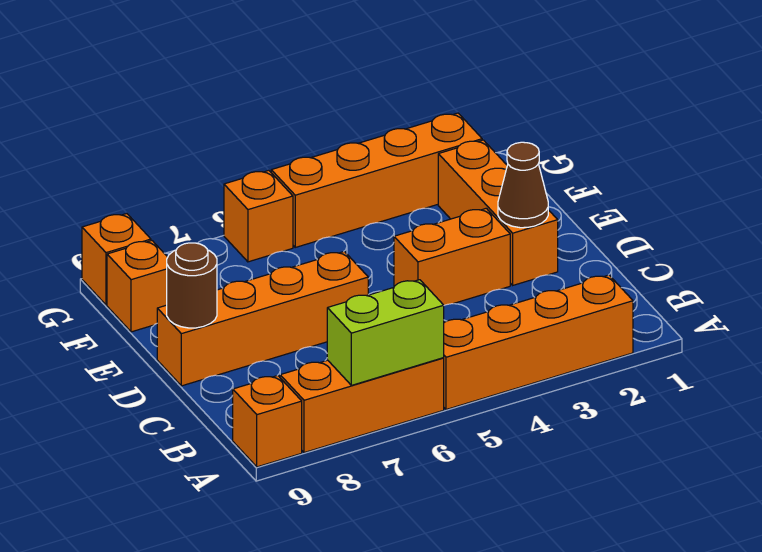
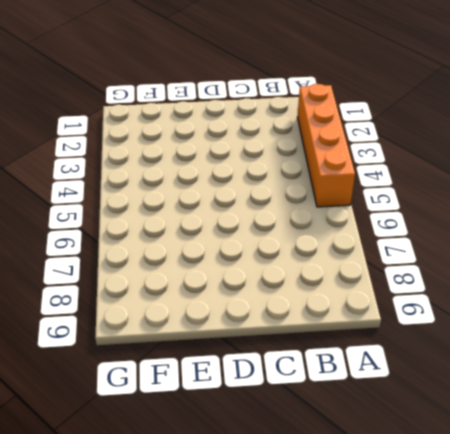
none -> orange brick A6:A8 level 1
none -> orange brick A9 level 1
none -> orange brick D2:F2 level 1

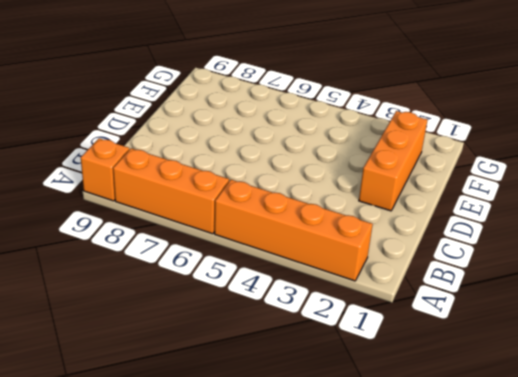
none -> orange brick D3:D4 level 1
none -> orange brick D6:D9 level 1
none -> orange brick F9 level 1

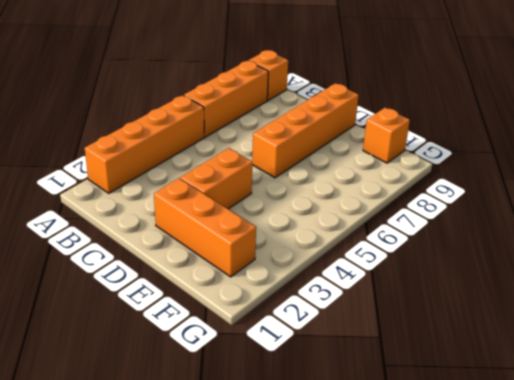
none -> orange brick G2:G5 level 1
none -> orange brick G6 level 1
none -> orange brick G9 level 1

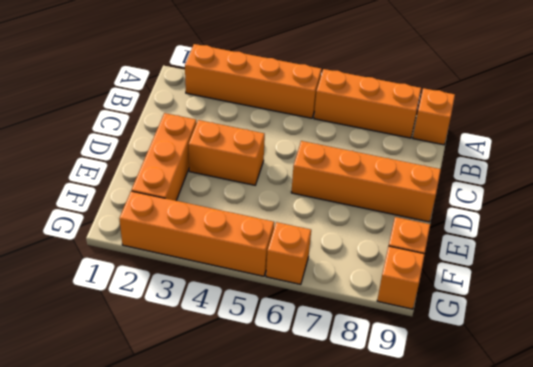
none -> lime brick A6:A7 level 2
none -> brown cone D2 level 2
none -> brown round brick D9 level 2

